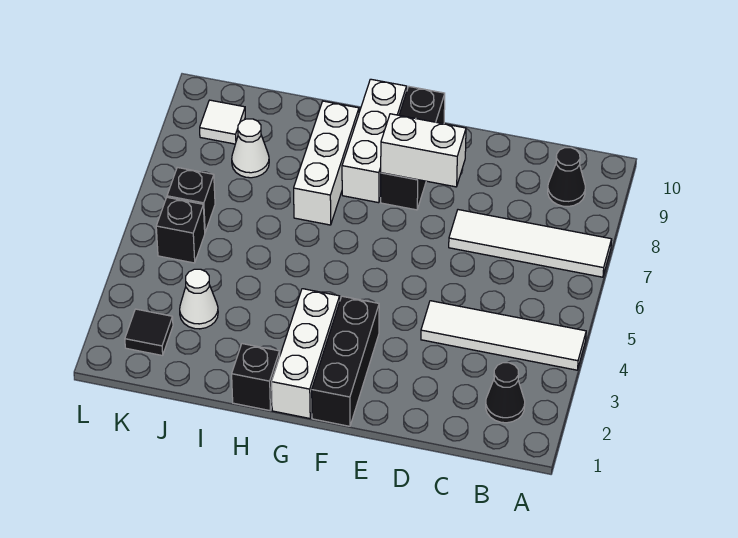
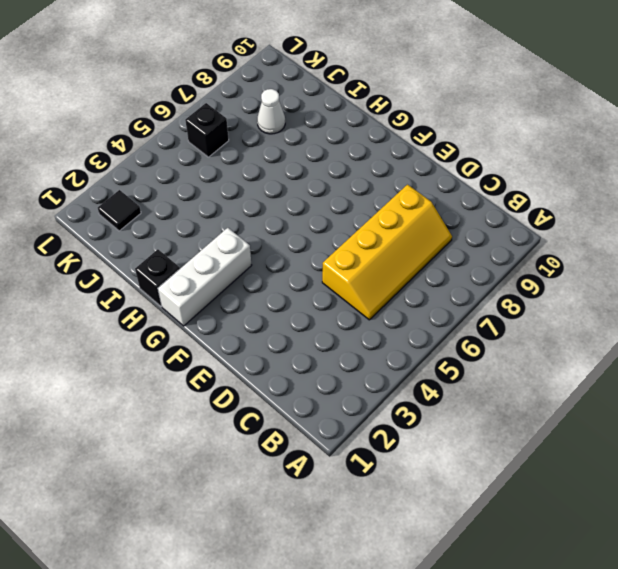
yellow slope C5:D8 level 1 top D -> white tile A7:D7 level 1
none -> white tile A4:D4 level 1
none -> black cone B2 level 1
none -> black cone B9 level 1

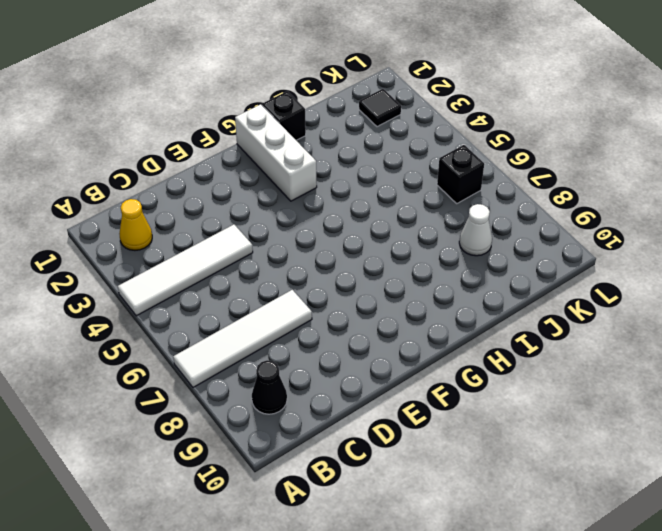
yellow cone B2 level 1 -> black cone B2 level 1
none -> black brick F1:F3 level 1
none -> black brick F8:F10 level 1
none -> white brick G8:G10 level 1

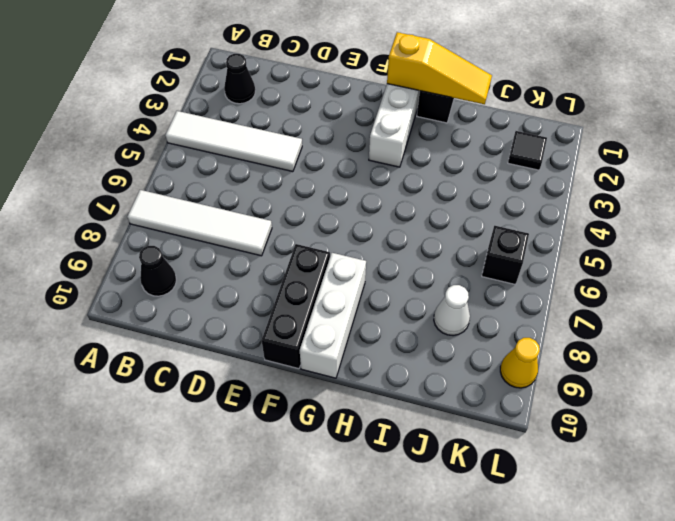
yellow slope G1:I1 level 2 top G -> none
yellow cone L9 level 1 -> none
none -> black brick F1:F3 level 1
none -> white brick H7:H9 level 1
none -> white cone J3 level 1

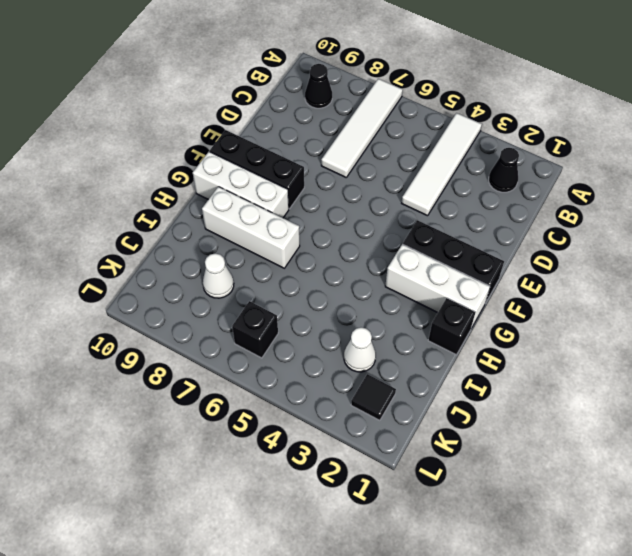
none -> black brick K5 level 1
none -> white tile K9 level 1
none -> white brick E8:F8 level 2

